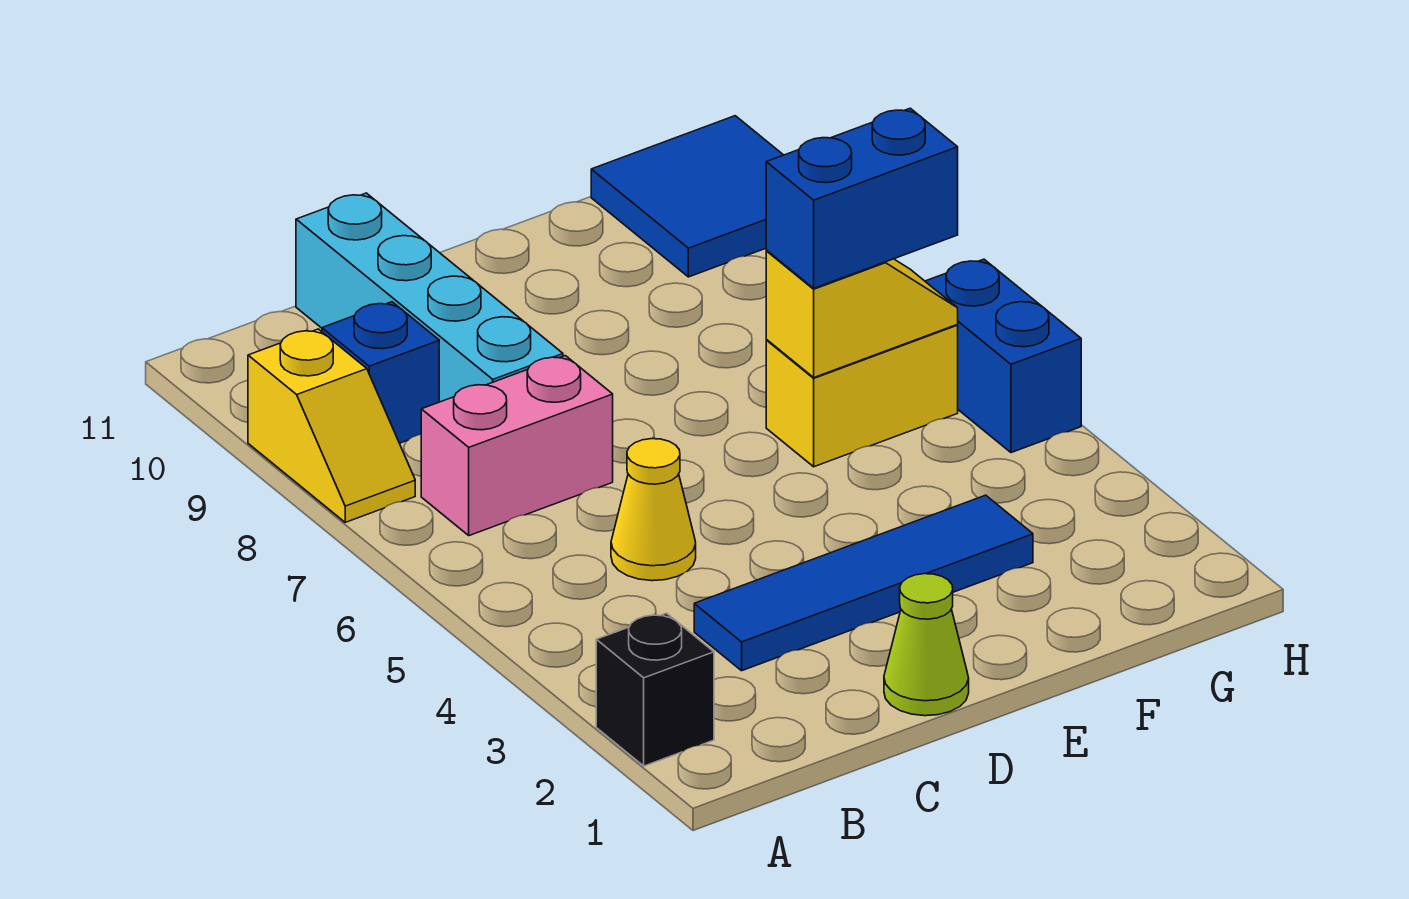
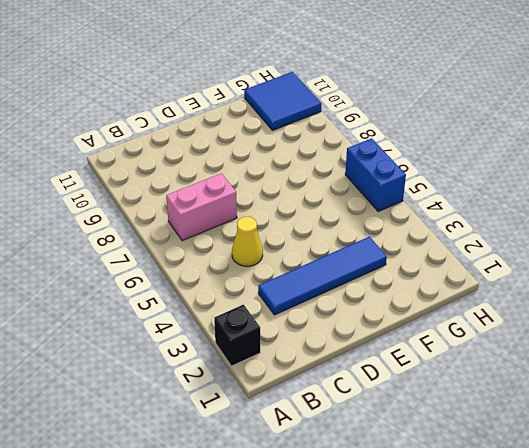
none -> yellow slope A8:A9 level 1 top 9
none -> blue brick B9 level 1
none -> cyan brick C8:C11 level 1

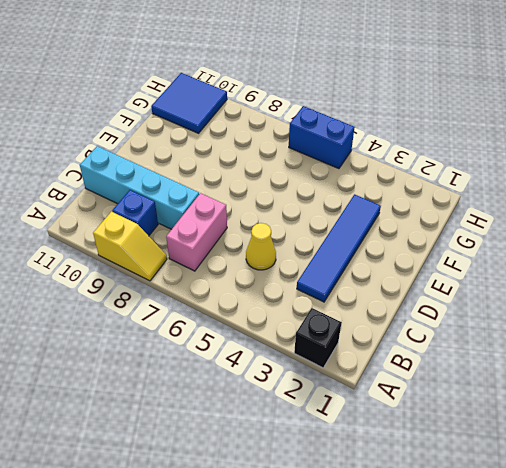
none -> lime cone D1 level 1
none -> yellow brick F6:G6 level 1
none -> yellow slope F6:G6 level 2 top F

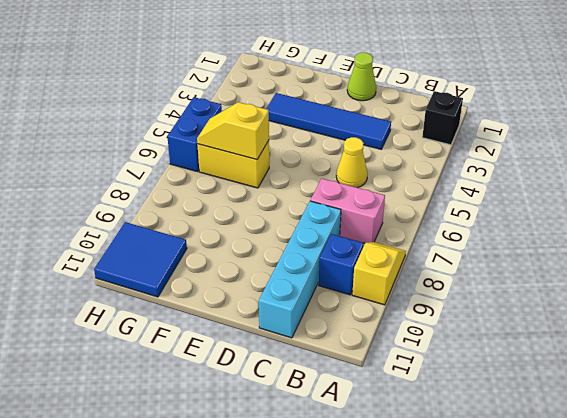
none -> blue brick F6:G6 level 3

